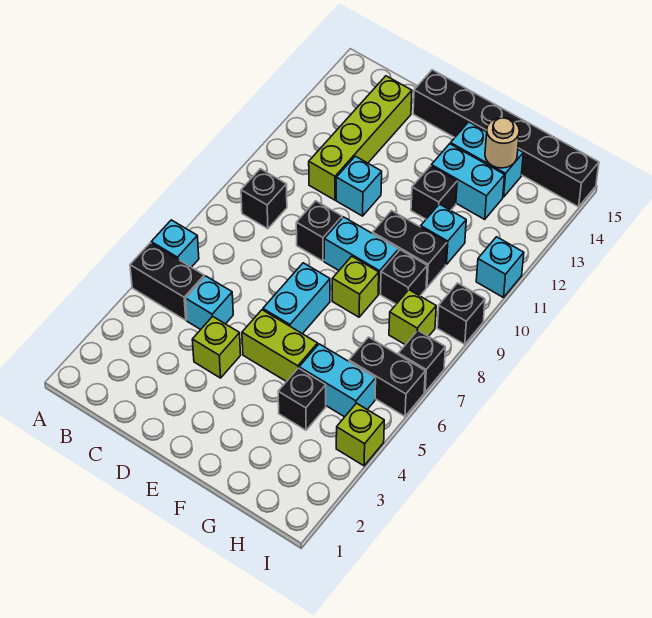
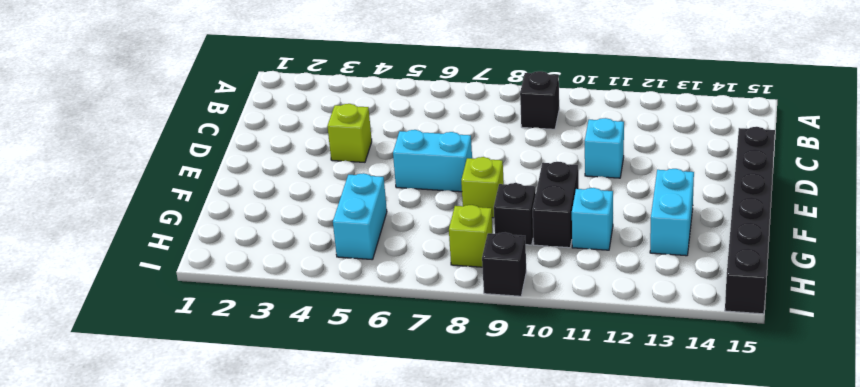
none -> black brick A5:B5 level 1
none -> cyan brick A6 level 1
none -> cyan brick C5 level 1

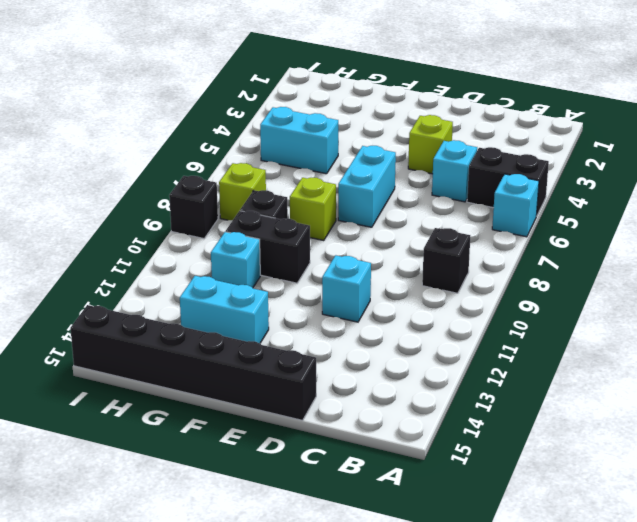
none -> lime brick C11:C14 level 1
none -> black brick D9 level 1
none -> lime brick E5:F5 level 1

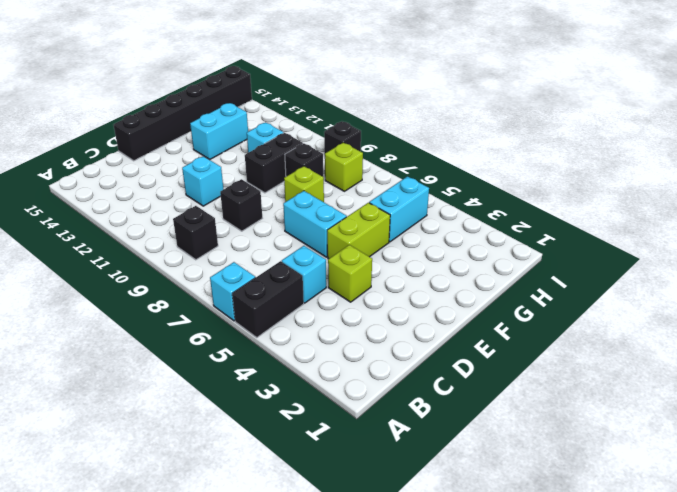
none -> lime brick C11:C14 level 1
none -> cyan brick E9:F9 level 1
none -> black brick F12 level 1

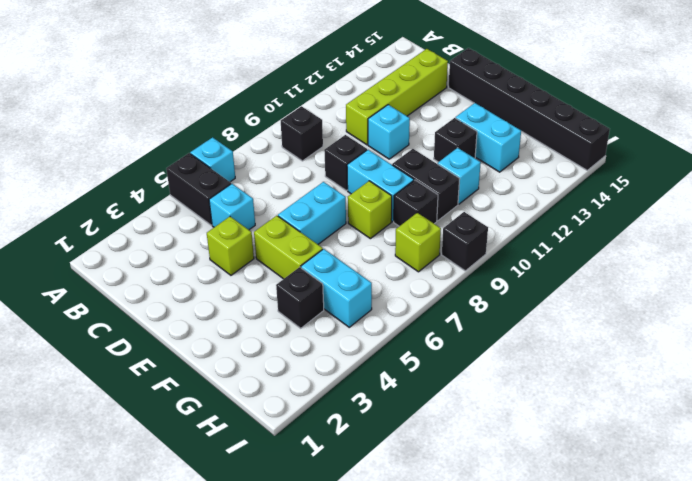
none -> cyan brick F14:G14 level 1
none -> black brick H6:I6 level 1
none -> lime brick I4 level 1

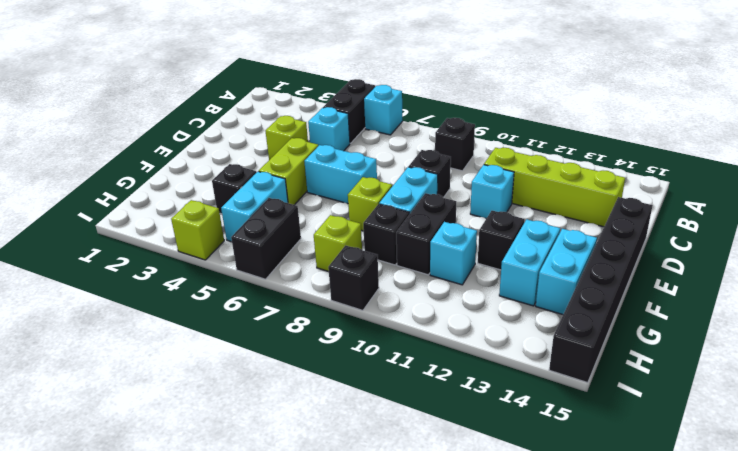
none -> black brick I7 level 1
none -> cyan brick I11 level 1
none -> tan round brick G14 level 2

